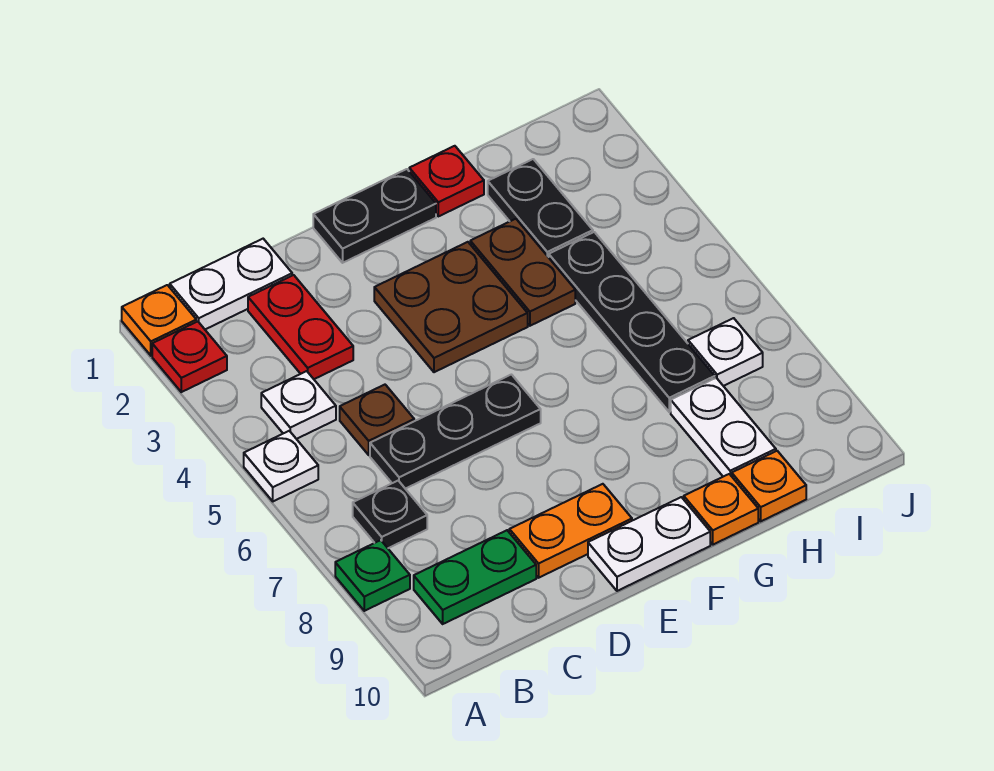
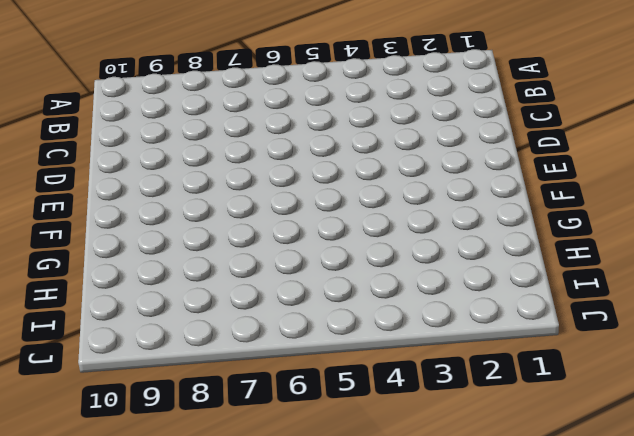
none -> orange plate A1 level 1
none -> red plate A2 level 1
none -> white plate A5 level 1

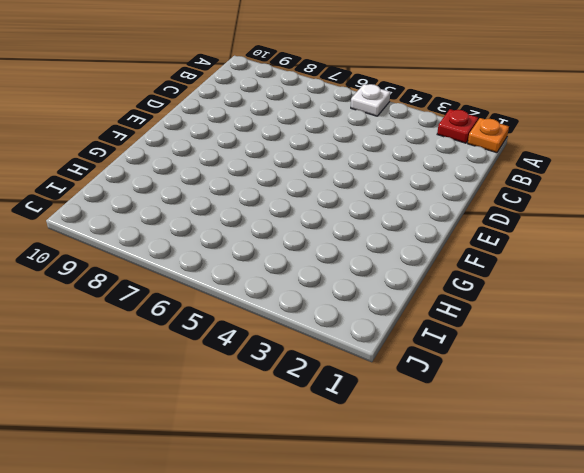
none -> green plate A8 level 1
none -> white plate B1:C1 level 1
none -> white plate B4 level 1

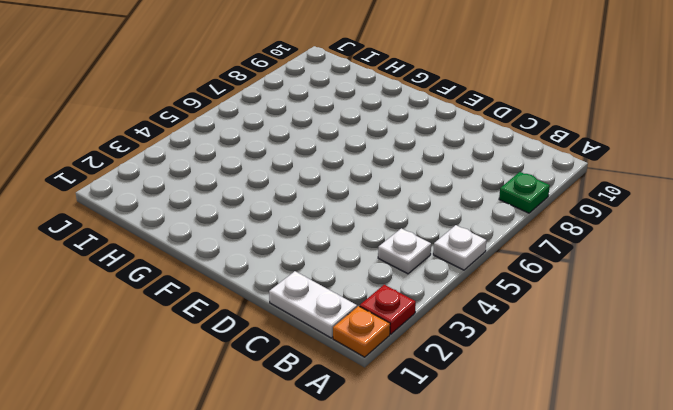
none -> black plate B7 level 1
none -> green plate B9:C9 level 1
none -> red plate C2:C3 level 1

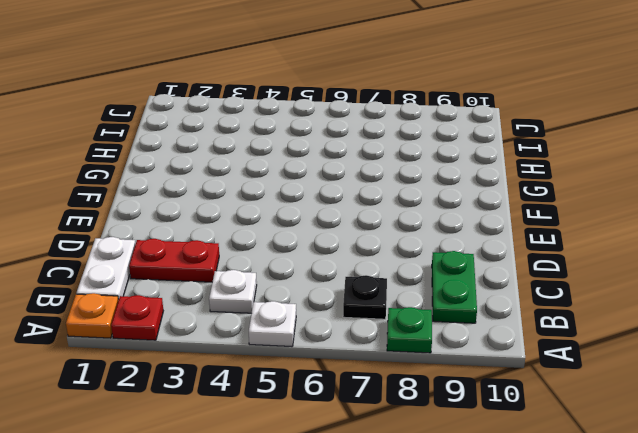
none -> brown plate C5 level 1
none -> black plate C6:E6 level 1
none -> orange plate D9:E9 level 1

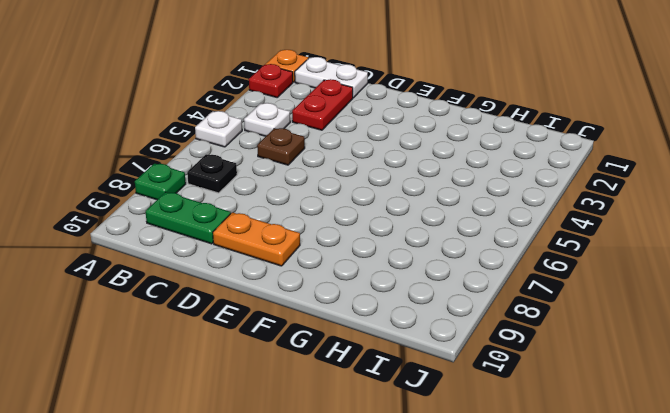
none -> black plate C6:E6 level 1
none -> black plate E1:F1 level 1
none -> brown plate E3:F4 level 1

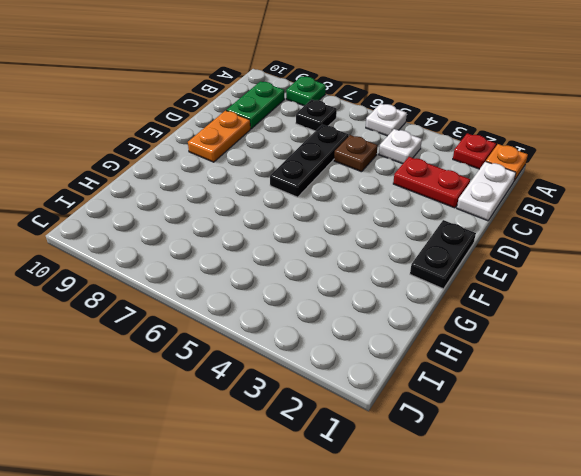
none -> brown plate E3:F4 level 1
none -> white plate E10:F10 level 1
none -> red plate G1 level 1

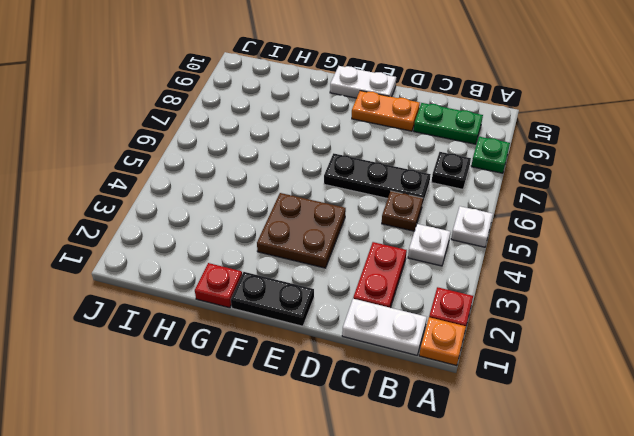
none -> brown plate G3:G4 level 1
none -> orange plate G10 level 1
none -> black plate H2:H3 level 1

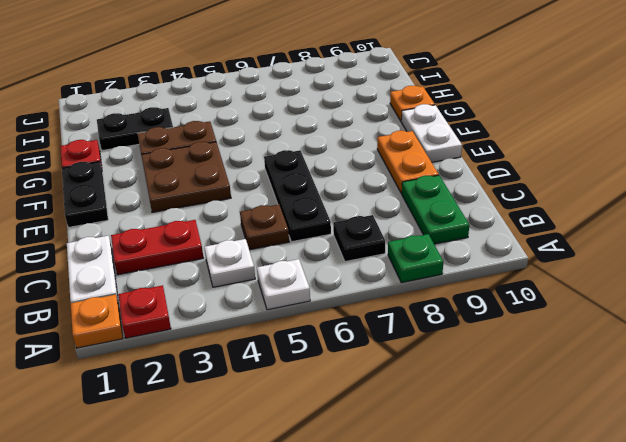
none -> black plate H4:H7 level 1
none -> white plate H8:H9 level 1
none -> orange plate H10 level 1

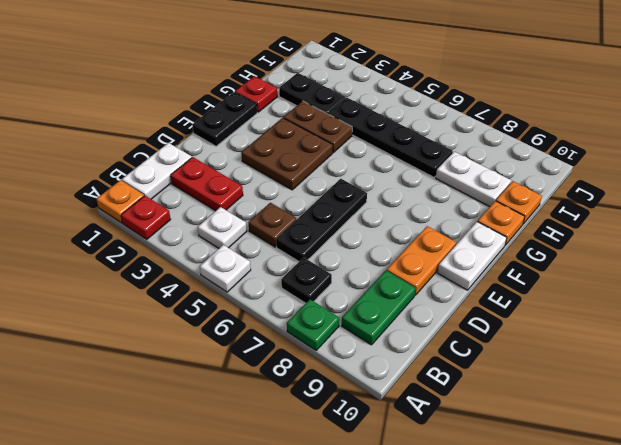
none -> white plate I7 level 1

